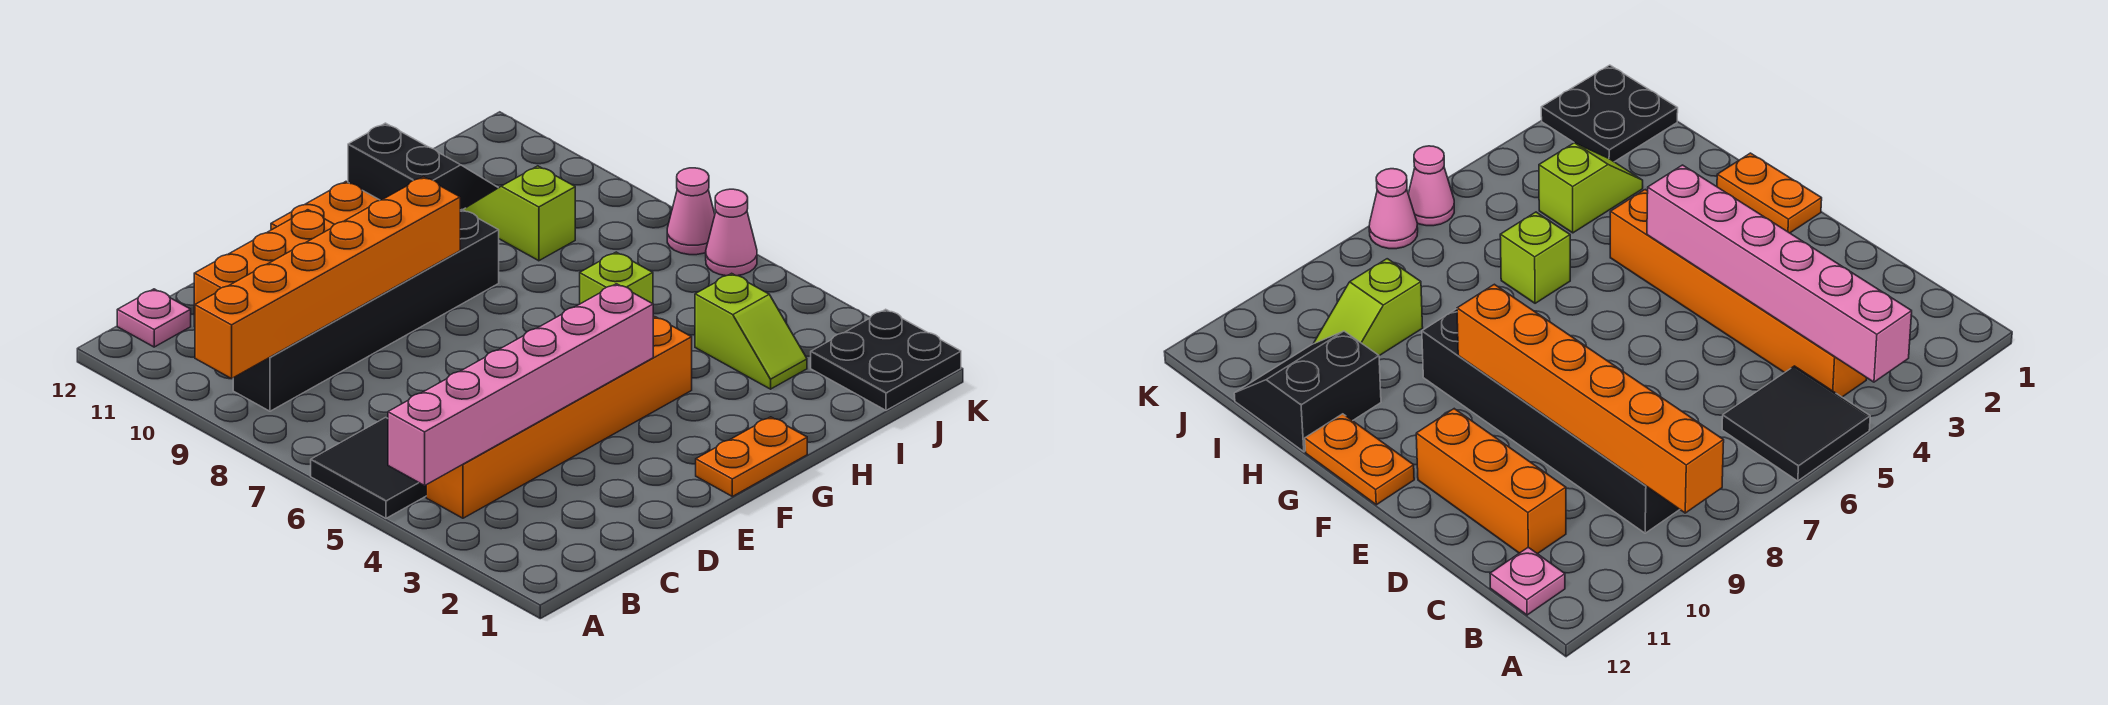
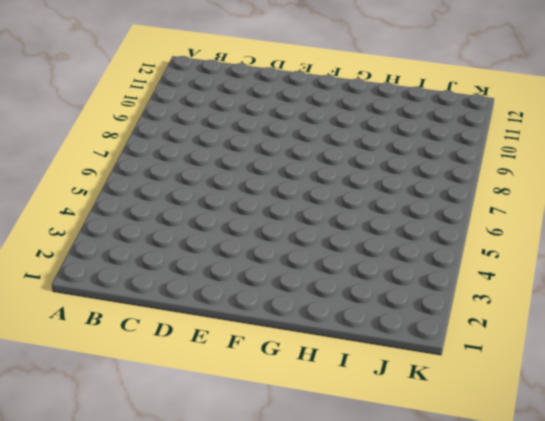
none -> black tile A5:B6 level 1
none -> orange brick B4:G4 level 1
none -> black brick B9:G9 level 1

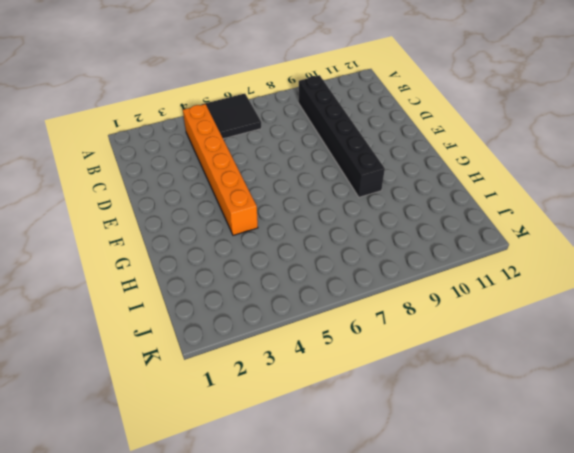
none -> pink plate B12 level 1
none -> orange brick C11:E11 level 1
none -> orange plate F1:G1 level 1

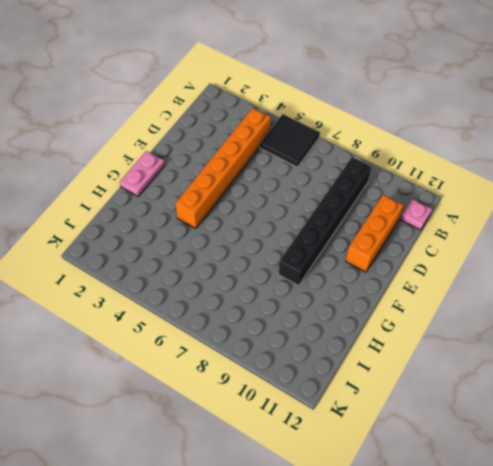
pink plate F1:G1 level 1 -> orange plate F1:G1 level 1
none -> orange plate F12:G12 level 1
none -> lime brick H6 level 1
none -> black slope H11:I12 level 1 top H

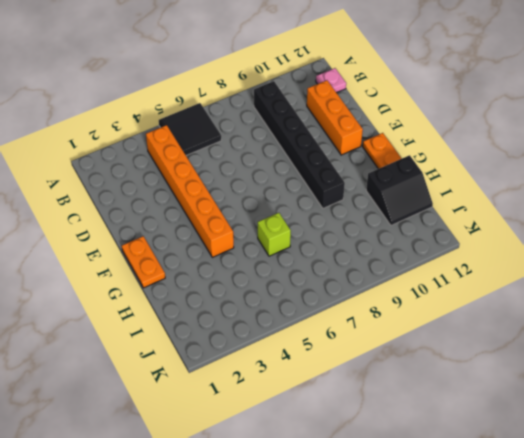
none -> lime slope I3:I4 level 1 top 4
none -> lime slope I9:I10 level 1 top 9
none -> black plate J1:K2 level 1

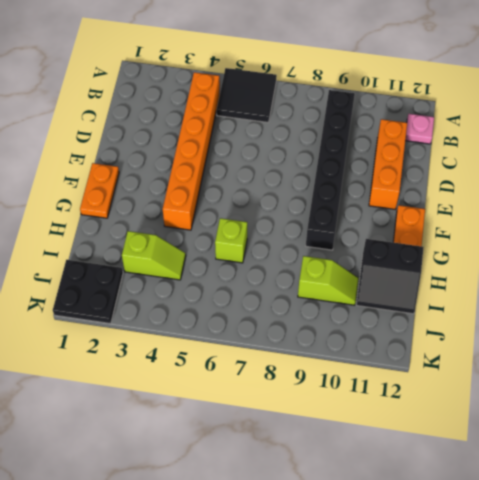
lime slope I3:I4 level 1 top 3 -> lime slope I3:I4 level 1 top 4
none -> pink cone K6 level 1
none -> pink cone K7 level 1
none -> pink brick A4:F4 level 2

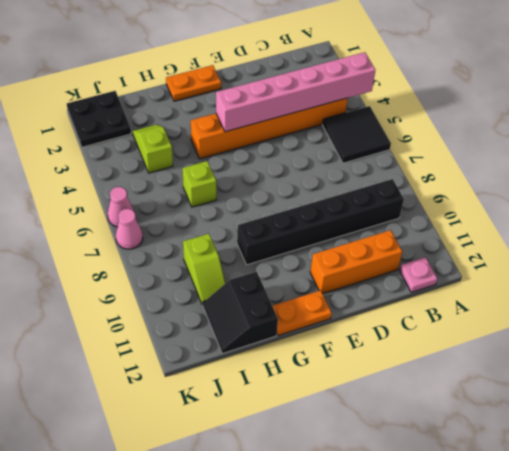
none -> orange brick A9:F9 level 2

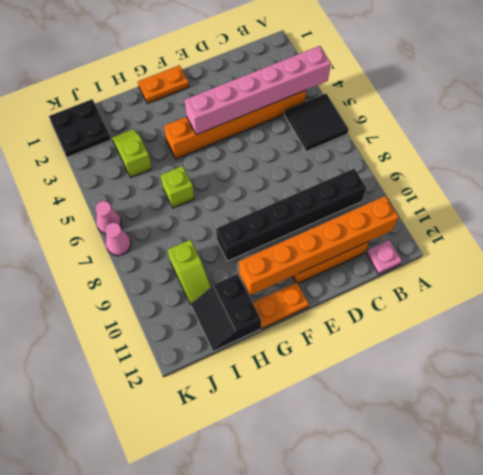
orange brick B11:G11 level 2 -> orange brick A9:F9 level 2

